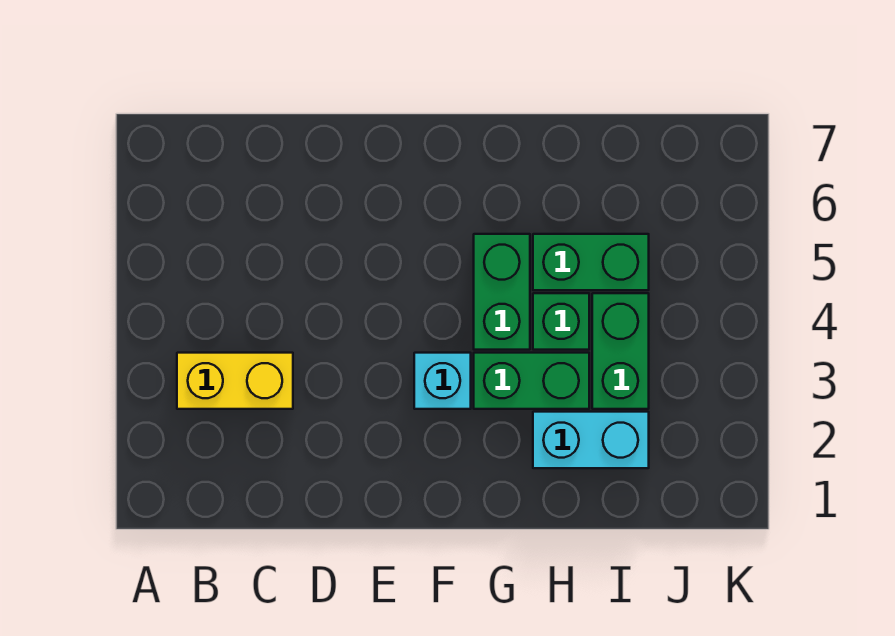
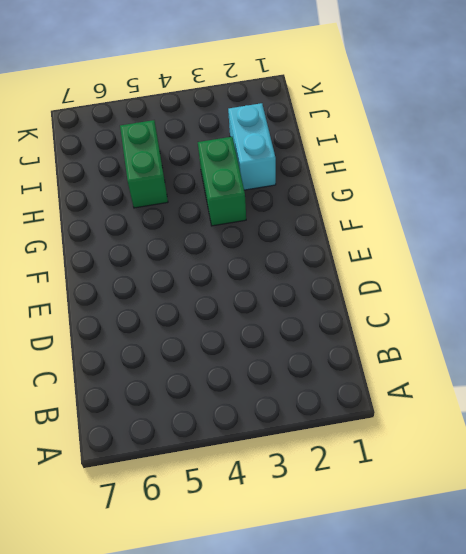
none -> yellow brick B3:C3 level 1
none -> cyan brick F3 level 1

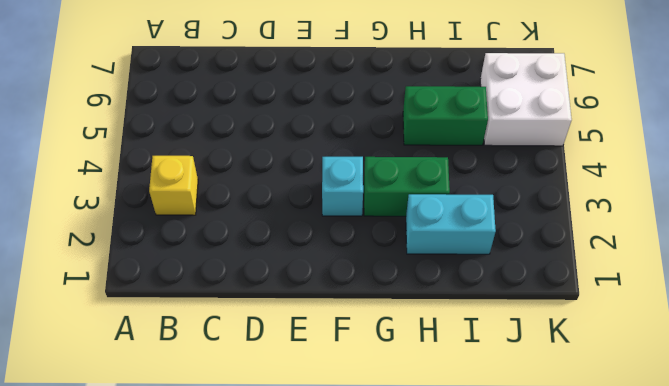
yellow brick B3 level 1 -> yellow brick B3:C3 level 1
white brick J5:K6 level 1 -> none
none -> green brick G4:G5 level 1
none -> green brick H4 level 1

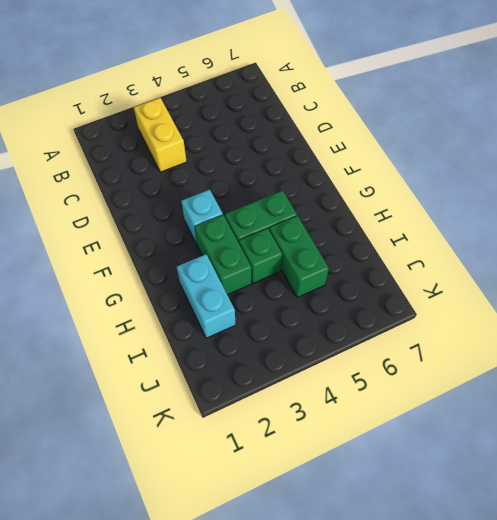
none -> green brick I3:I4 level 1

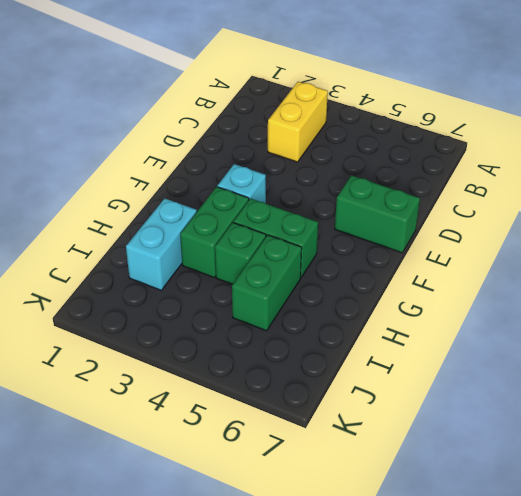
green brick E6:E7 level 1 -> green brick I3:I4 level 1

